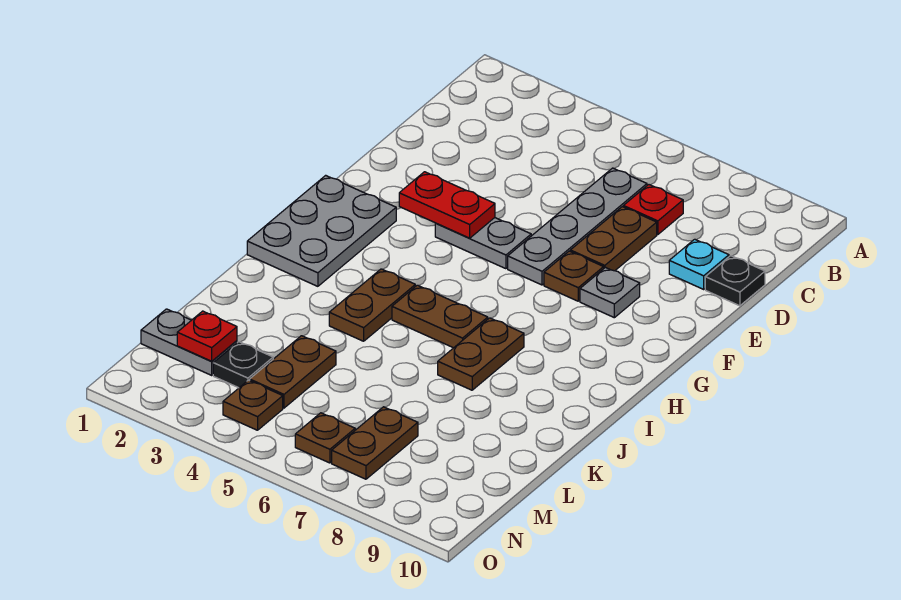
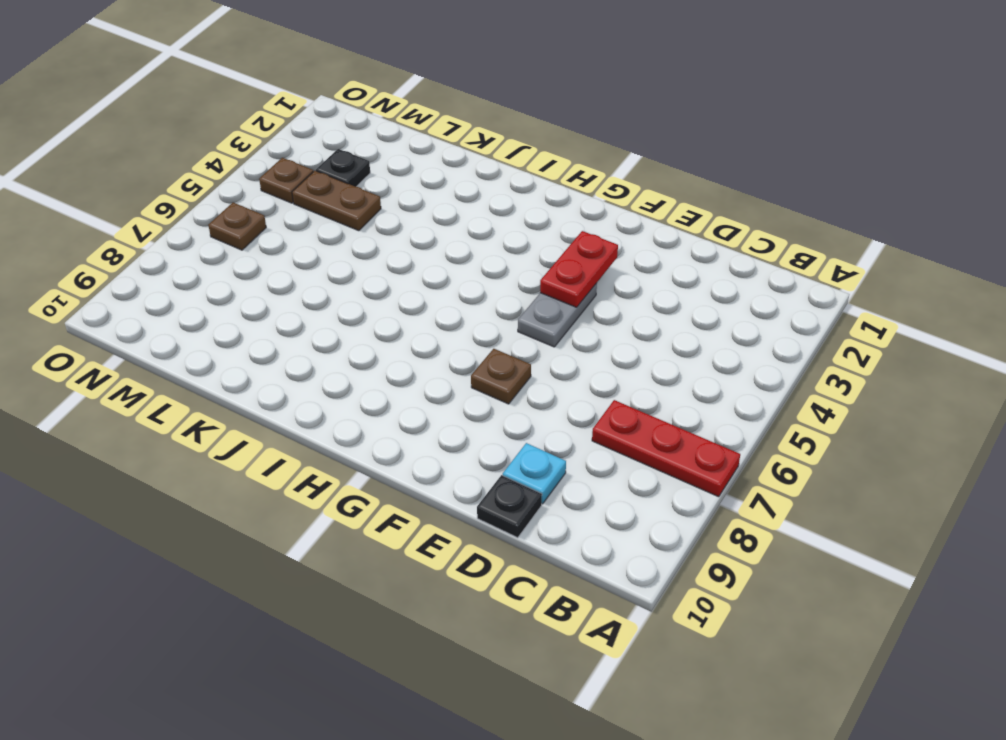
red plate A7:C7 level 1 -> red plate C7 level 1
none -> grey plate C6:F6 level 1
none -> brown plate D7:E7 level 1
none -> grey plate F8 level 1

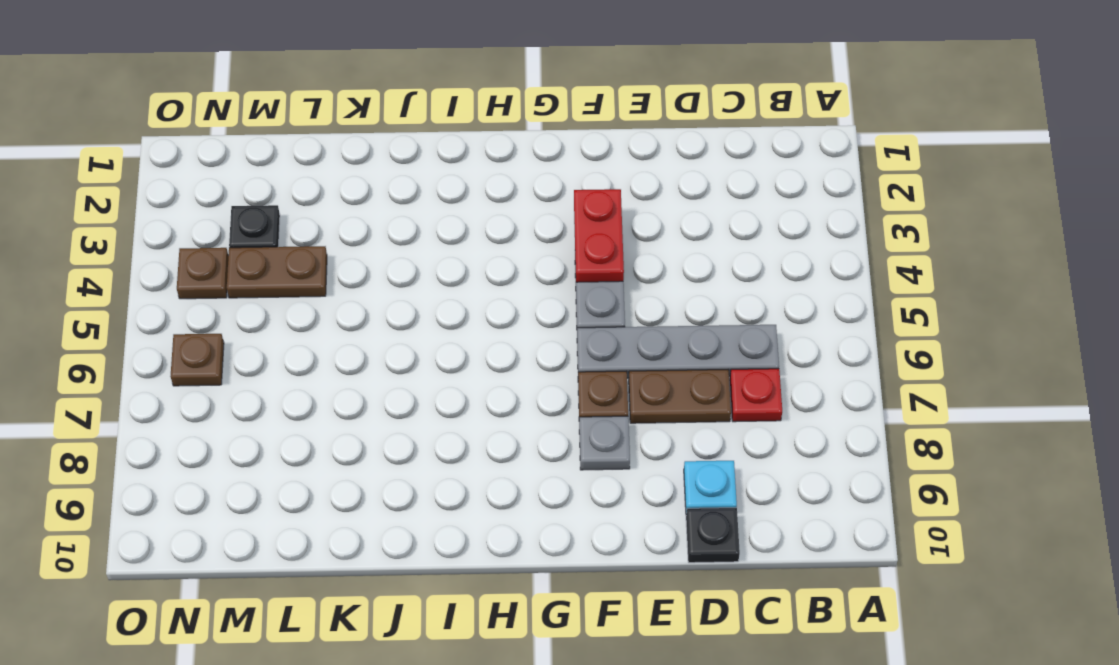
none -> grey plate G1:I2 level 1
none -> brown plate I4:J4 level 1
none -> brown plate I5:I6 level 1

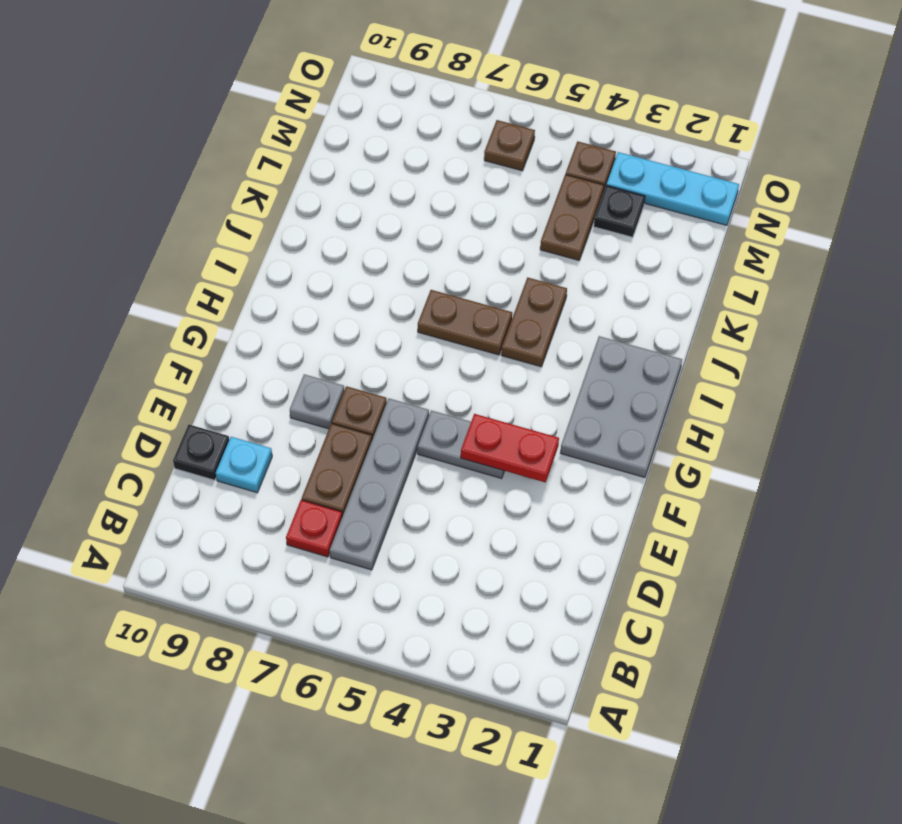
cyan plate N1:N3 level 1 -> none
none -> brown plate I7:J7 level 1
none -> grey plate M1:M2 level 1
none -> brown plate M7:N7 level 1

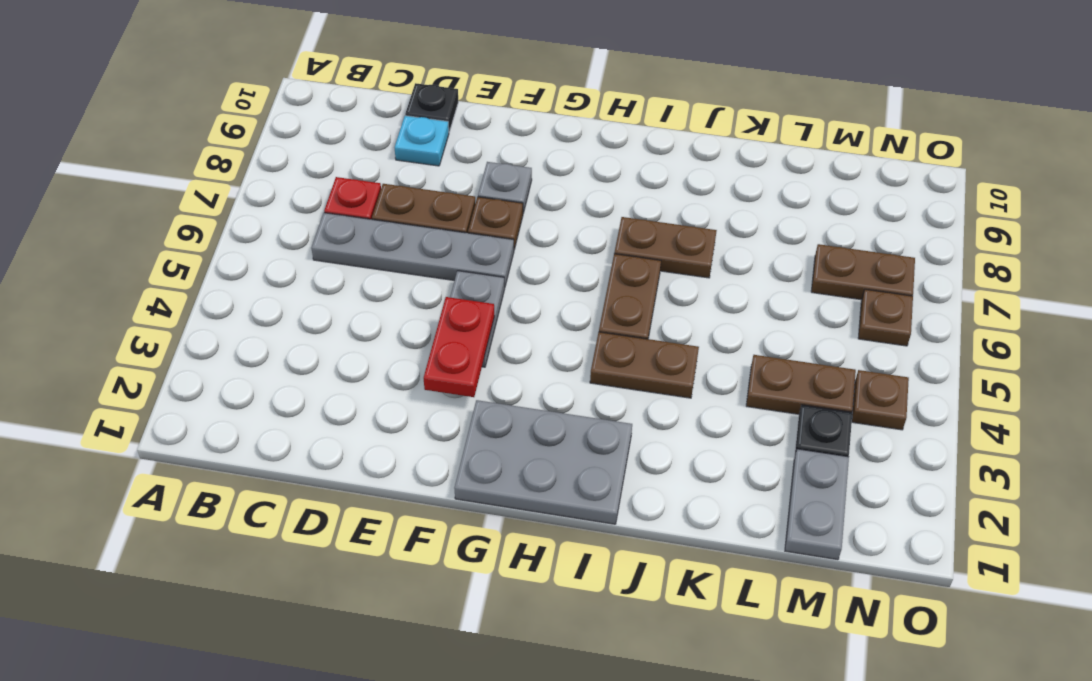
none -> red plate M2 level 2

